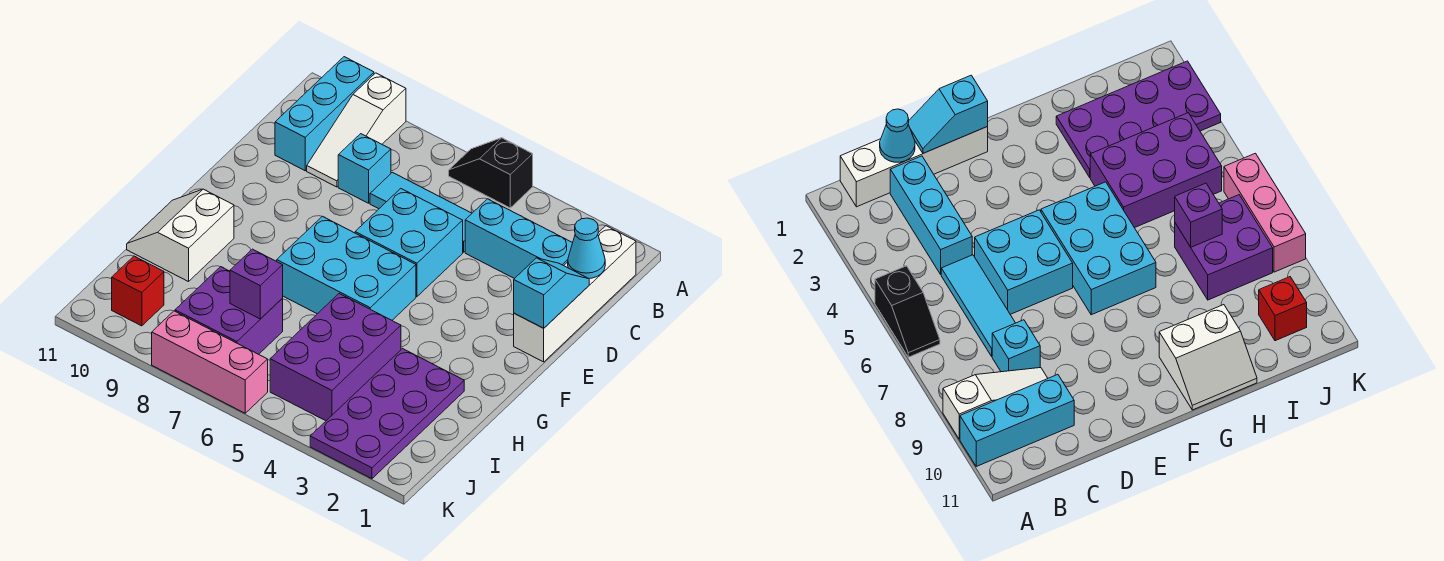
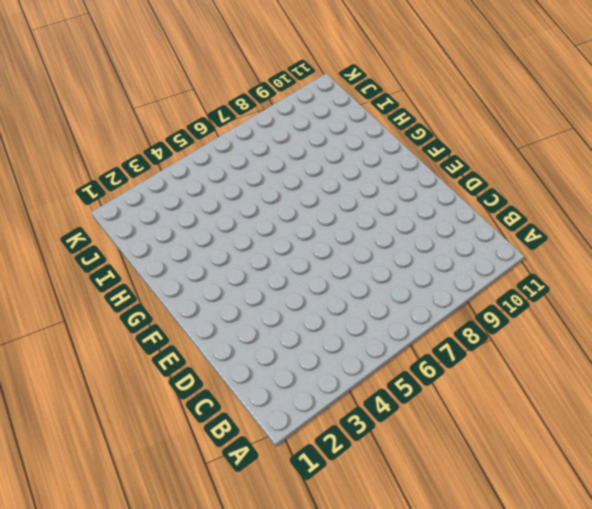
none -> black slope A5:A6 level 1 top 5
none -> white slope A9:C9 level 1 top A
none -> cyan brick A10:C10 level 1

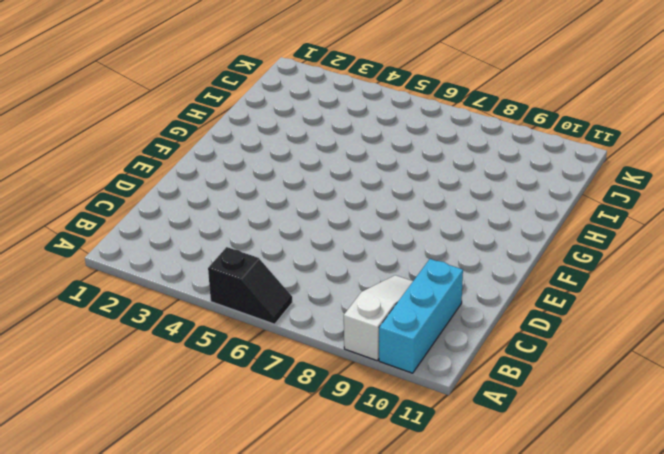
none -> white brick B1:E1 level 1
none -> cyan brick C2:C4 level 1
none -> cyan tile C5:C7 level 1

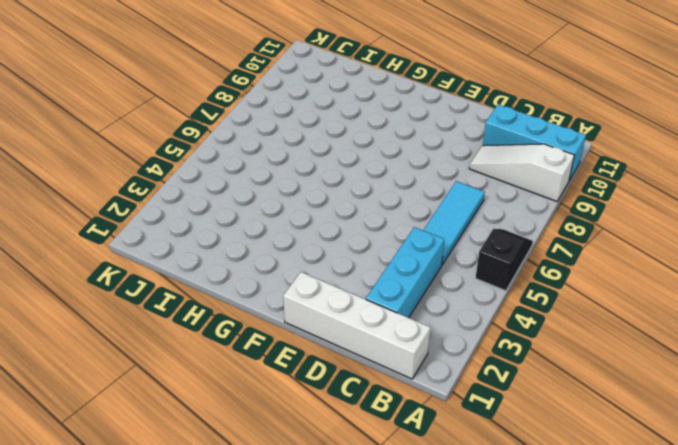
none -> cyan brick C8 level 1
none -> cyan brick D5:E6 level 1
none -> cyan brick F5:G7 level 1

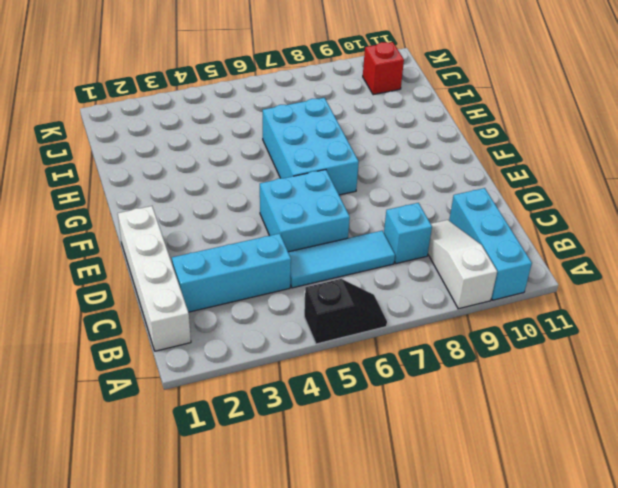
cyan brick F6:H7 level 1 -> cyan brick F5:G7 level 1
none -> white slope G10:H11 level 1 top 10
none -> purple plate H2:K3 level 1
none -> purple brick H4:J5 level 1

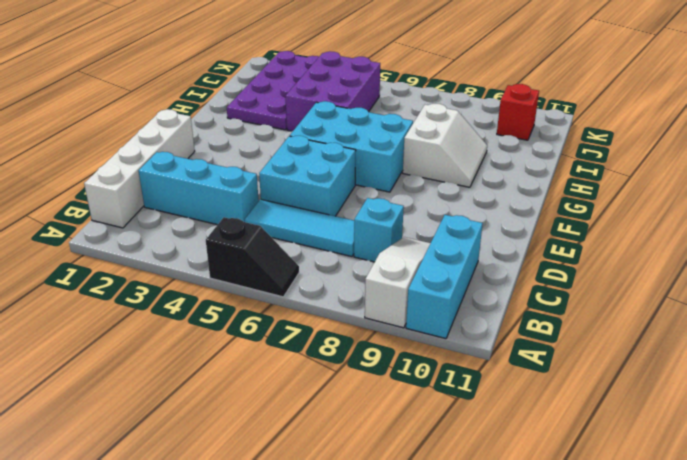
white slope G8:H9 level 1 top 8 -> white slope G10:H11 level 1 top 10
none -> purple brick I7:J8 level 1
none -> pink brick K6:K8 level 1
none -> cyan cone C1 level 2

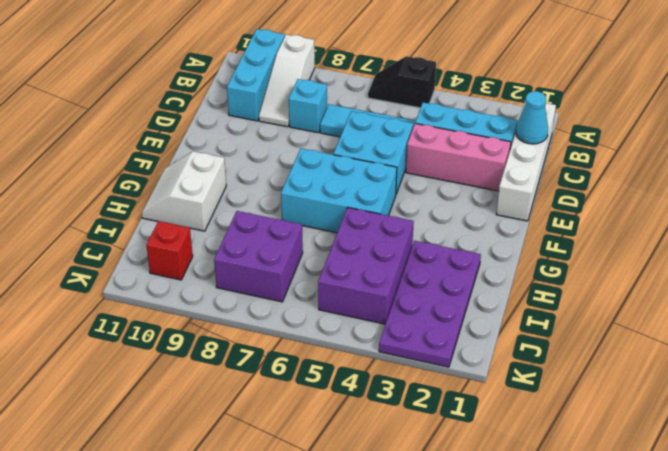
pink brick D2:D4 level 1 -> pink brick K6:K8 level 1
none -> cyan slope D1:E1 level 2 top E
none -> purple brick I7 level 2

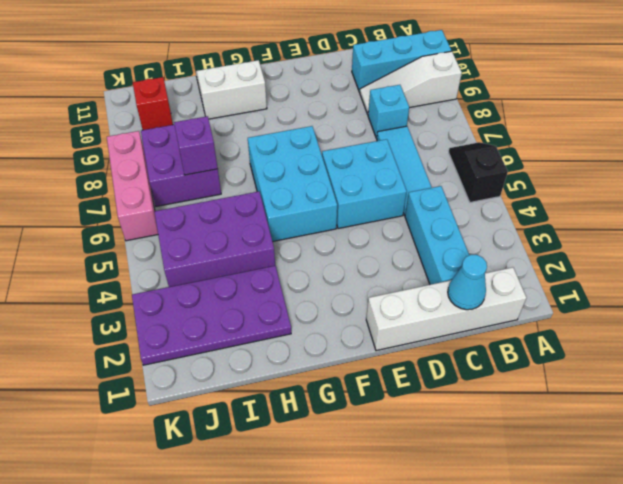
none -> cyan slope D1:E1 level 2 top E

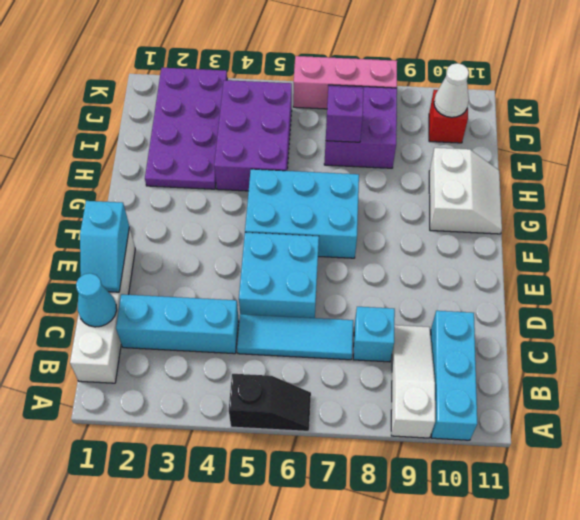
white cone J10 level 2 -> none

